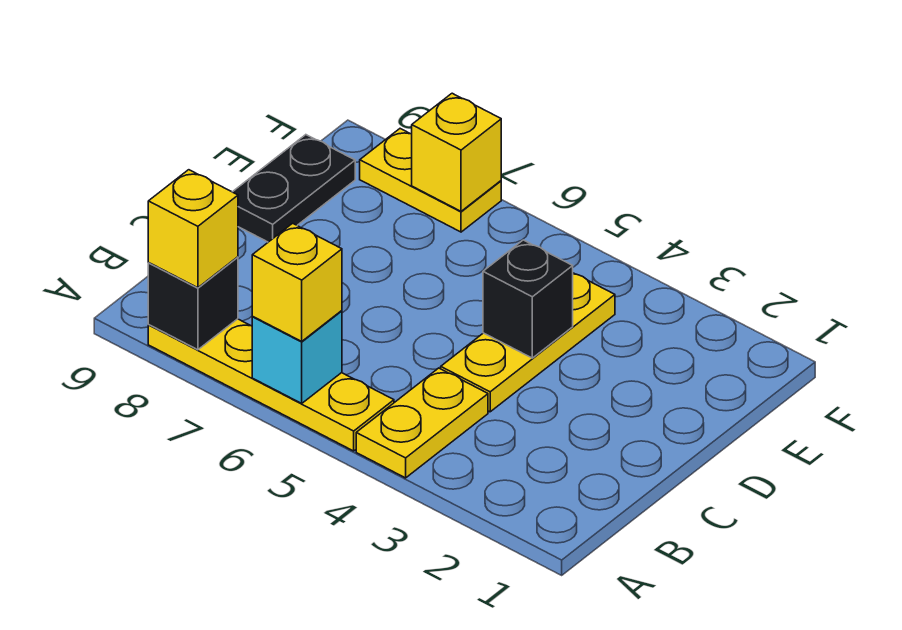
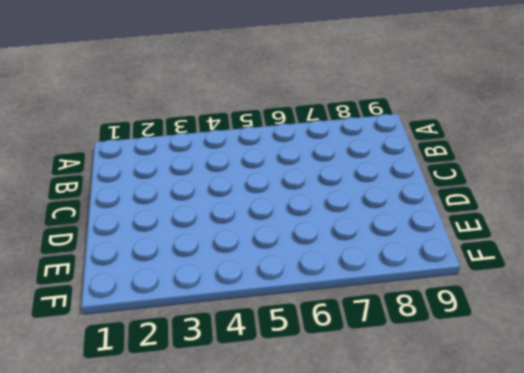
none -> yellow plate A4:B4 level 1
none -> yellow plate A5:A8 level 1

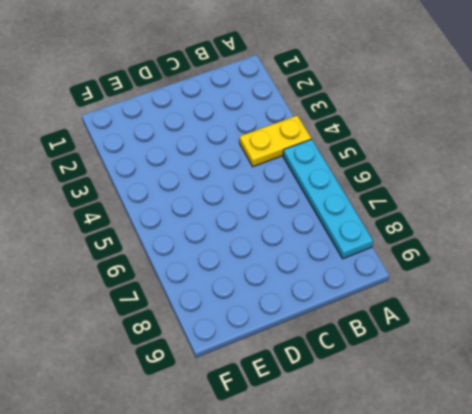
cyan plate A5:A8 level 1 -> yellow plate A5:A8 level 1
none -> yellow plate C4:E4 level 1
none -> black plate D9:E9 level 1

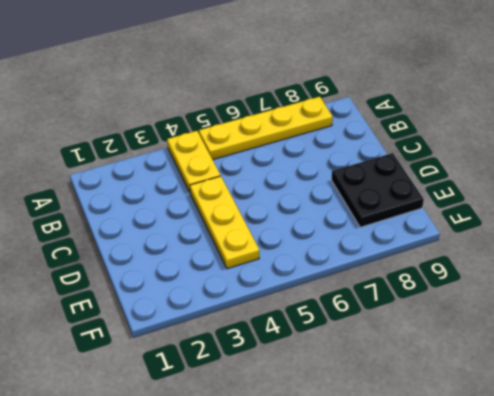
black plate D8:E9 level 1 -> black plate D9:E9 level 1
none -> yellow plate F7:F8 level 1
none -> cyan brick A6 level 2

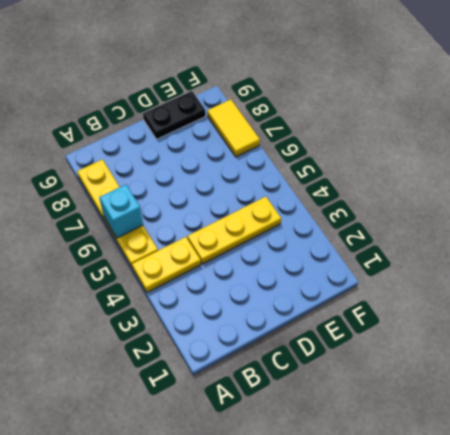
yellow tile F7:F8 level 1 -> yellow plate F7:F8 level 1
none -> black brick A8 level 2
none -> black brick D4 level 2

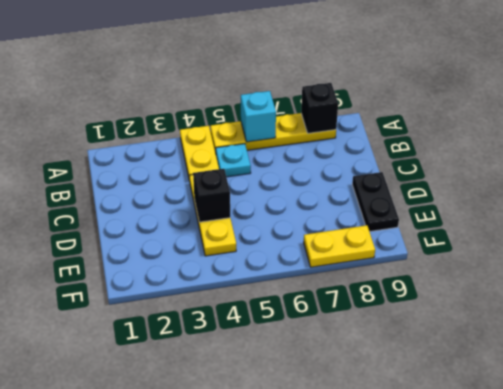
cyan plate B5 level 1 -> none
none -> yellow brick F7 level 2
none -> yellow brick A6 level 3

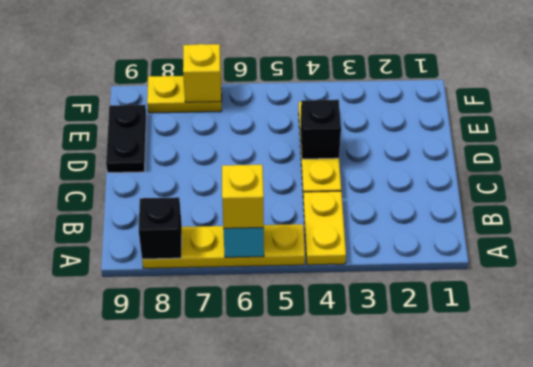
none -> yellow brick A8 level 3

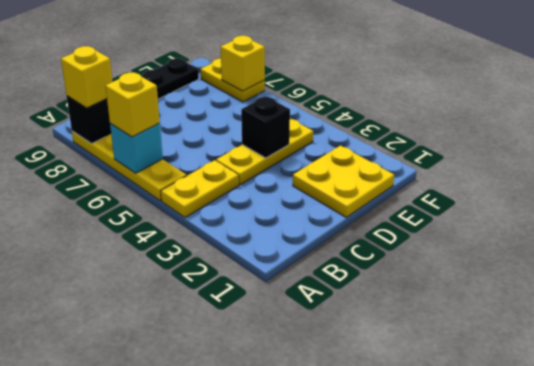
yellow plate D1:E2 level 1 -> none

